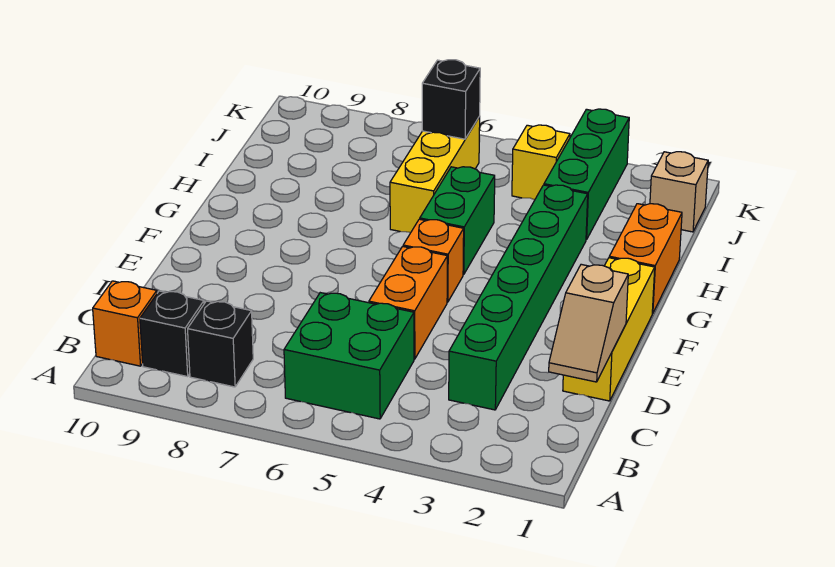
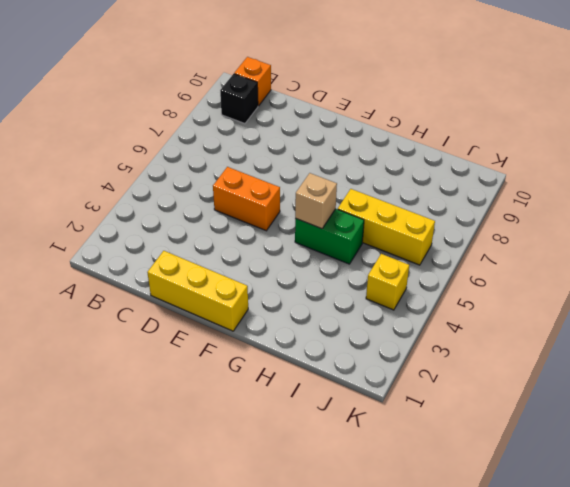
tan brick G5 level 2 -> tan brick J1 level 1
none -> green brick B5:C6 level 1
none -> black brick B8 level 1
none -> green brick C3:H3 level 1

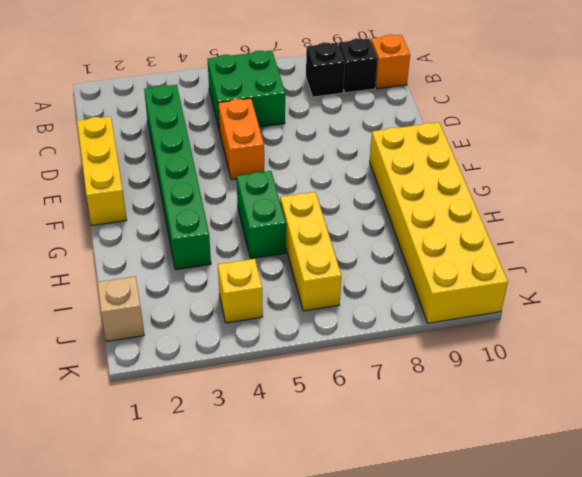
yellow brick F9:K10 level 1 -> none
none -> orange brick F5 level 1
none -> orange brick G1:H1 level 1
none -> green brick I3:K3 level 1

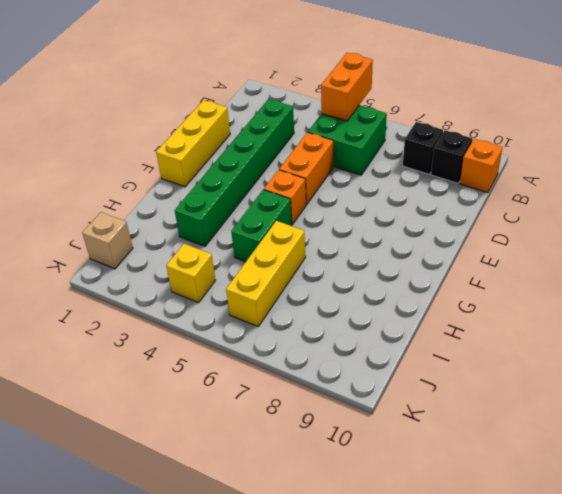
orange brick A5:B5 level 2 -> orange brick G1:H1 level 1
none -> green brick I3:K3 level 1
none -> tan slope C1:D1 level 2 top D
none -> black brick J6 level 2

